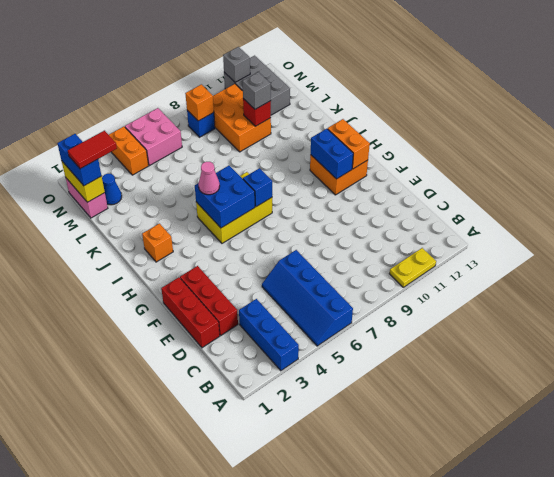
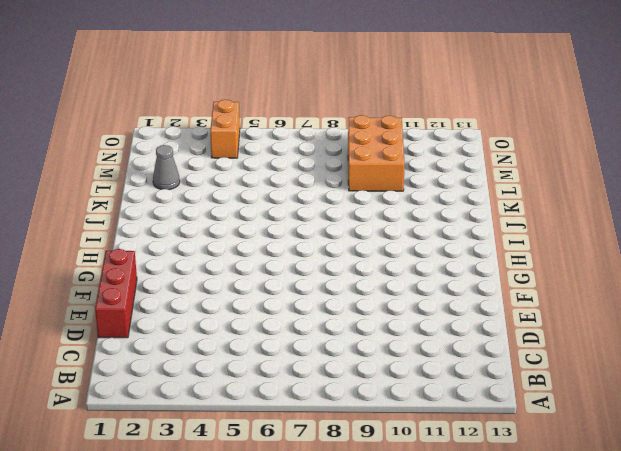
grey cone L2 level 1 -> none
none -> blue brick A3:C3 level 1
none -> blue slope A5:D6 level 1 top 6
none -> yellow plate A10:A11 level 1

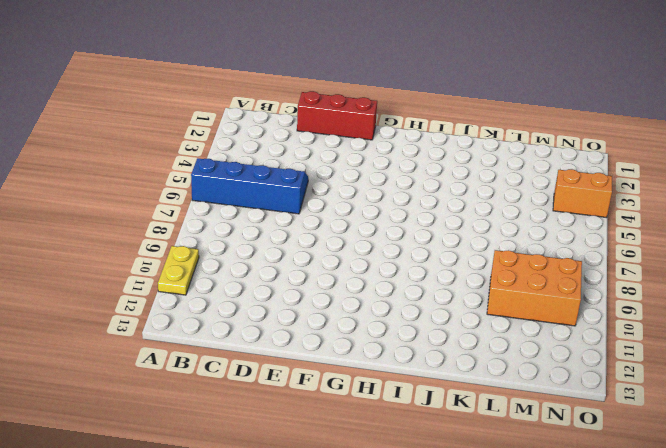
none -> blue brick A3:C3 level 1
none -> red brick D2:F2 level 1
none -> orange brick G11:H12 level 1

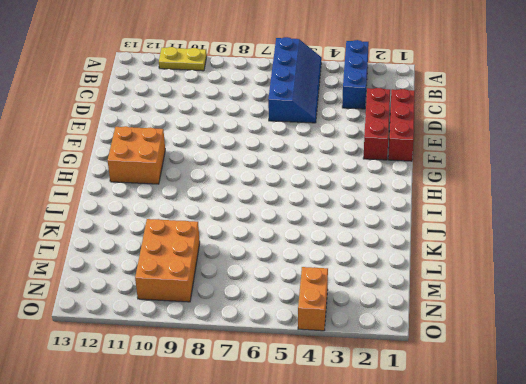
none -> yellow brick H5:I7 level 1
none -> orange brick I2 level 1
none -> pink brick M1:N1 level 1

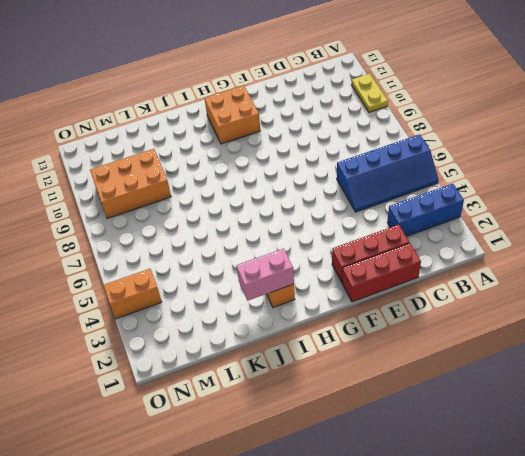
pink brick I2:J2 level 2 -> pink brick M1:N1 level 1
none -> yellow brick H5:I7 level 1
none -> blue cone M2 level 1
none -> grey brick M11:O12 level 1

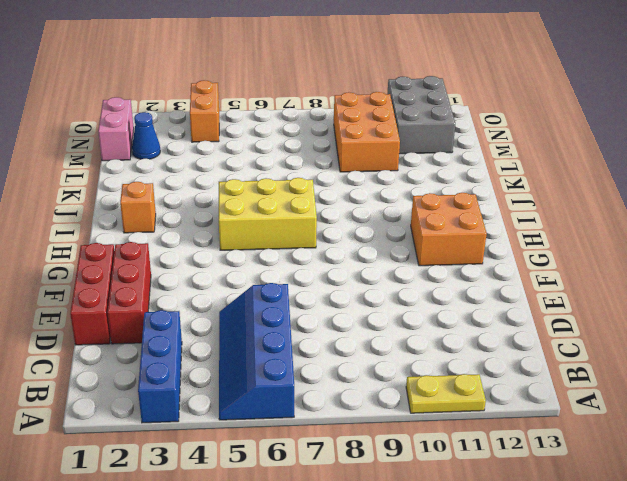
none -> pink brick N5:O6 level 1
none -> blue brick N8 level 1
none -> blue brick G11:H11 level 2

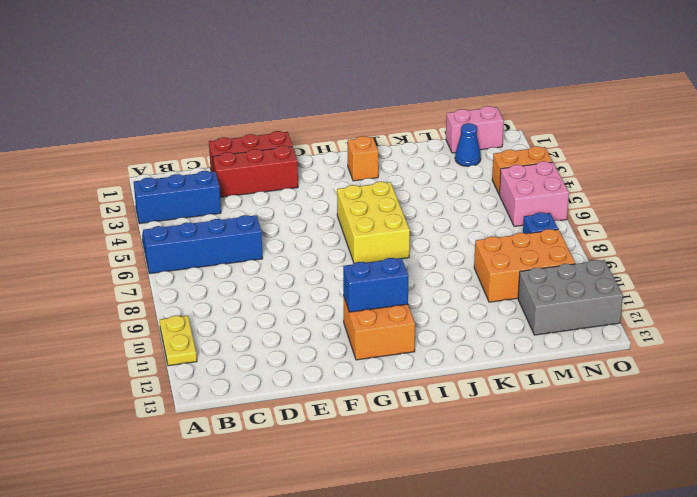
none -> orange brick G12:H12 level 2
none -> blue brick H5:I6 level 2
none -> blue brick H7 level 2

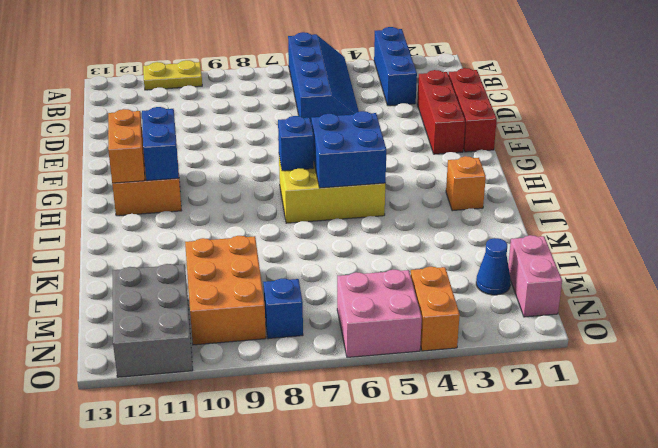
none -> red brick L10 level 2
none -> yellow brick M1:N1 level 2
none -> orange brick N8 level 2

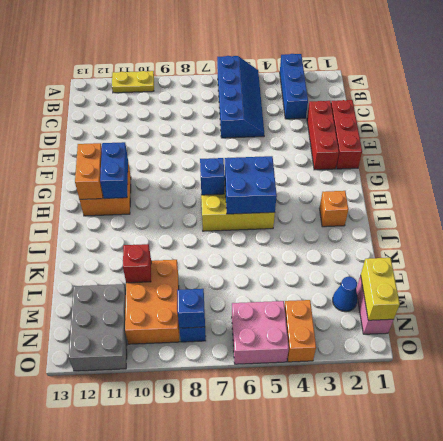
blue brick N8 level 2 -> orange brick N8 level 2
none -> grey brick O11 level 2
none -> pink cone I5 level 3
none -> grey brick L10 level 3

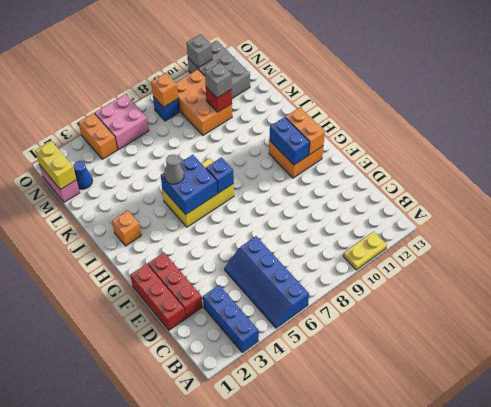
grey cone I5 level 3 -> pink cone I5 level 3
none -> blue brick M1:N1 level 3
none -> red tile M1:M2 level 4

